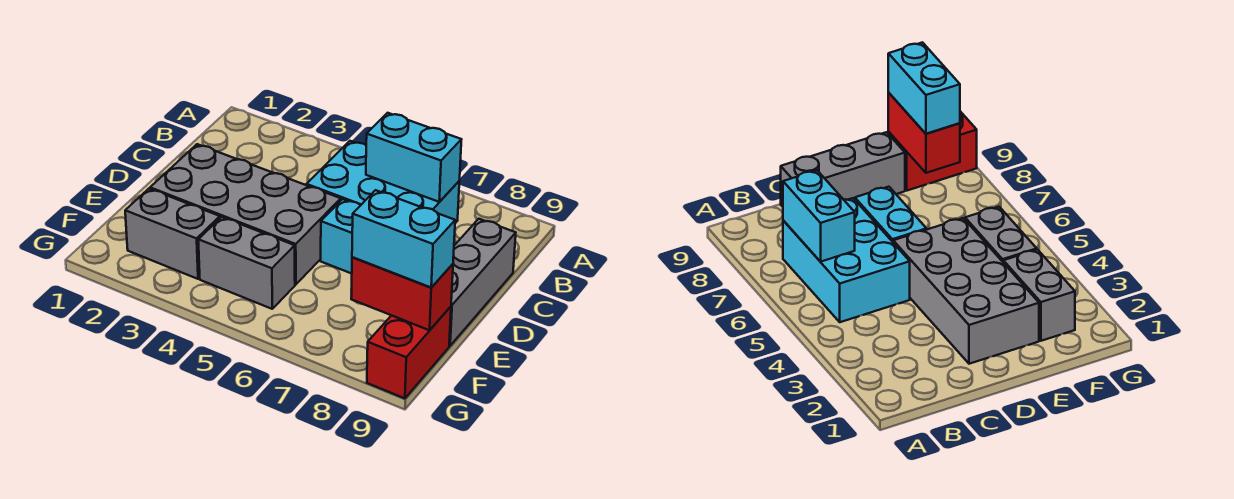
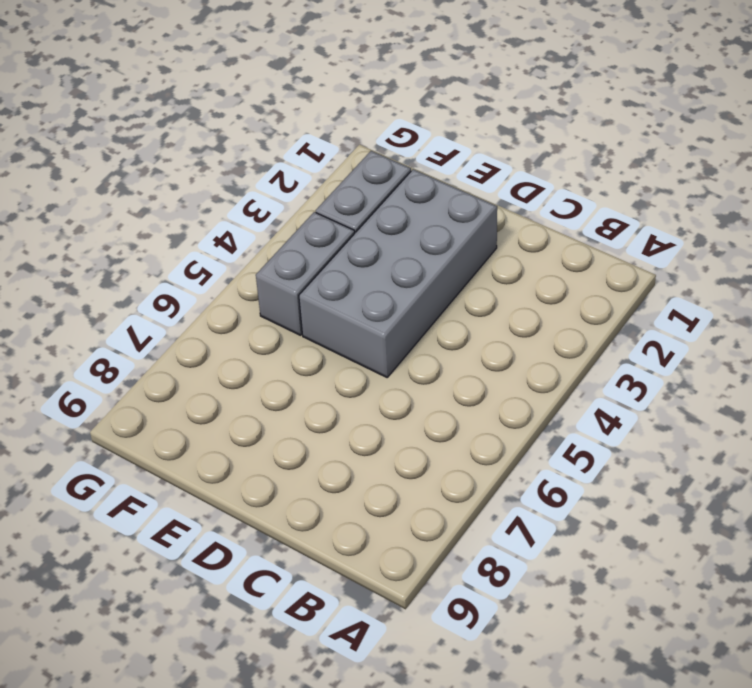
none -> cyan brick B5:C7 level 1
none -> grey brick C9:E9 level 1

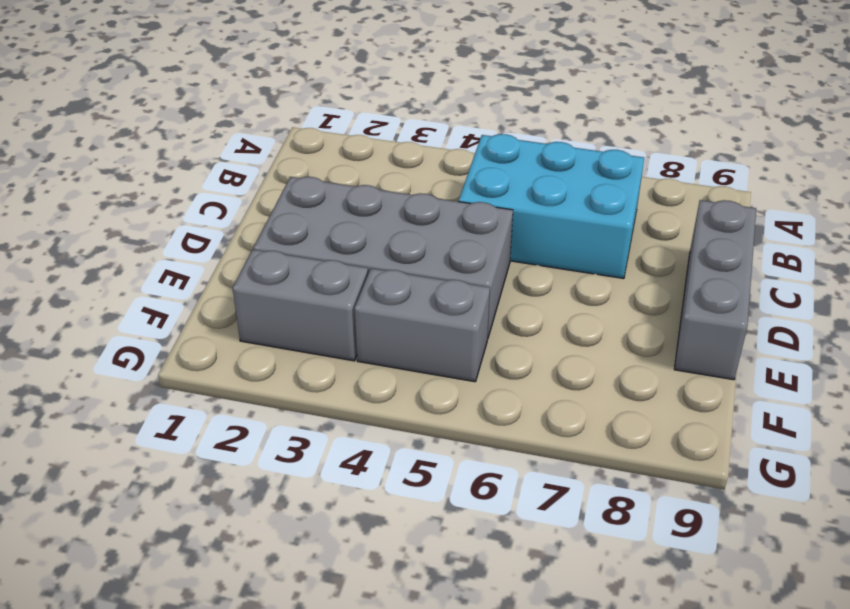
none -> cyan brick D6:D7 level 1
none -> red brick F9:G9 level 1

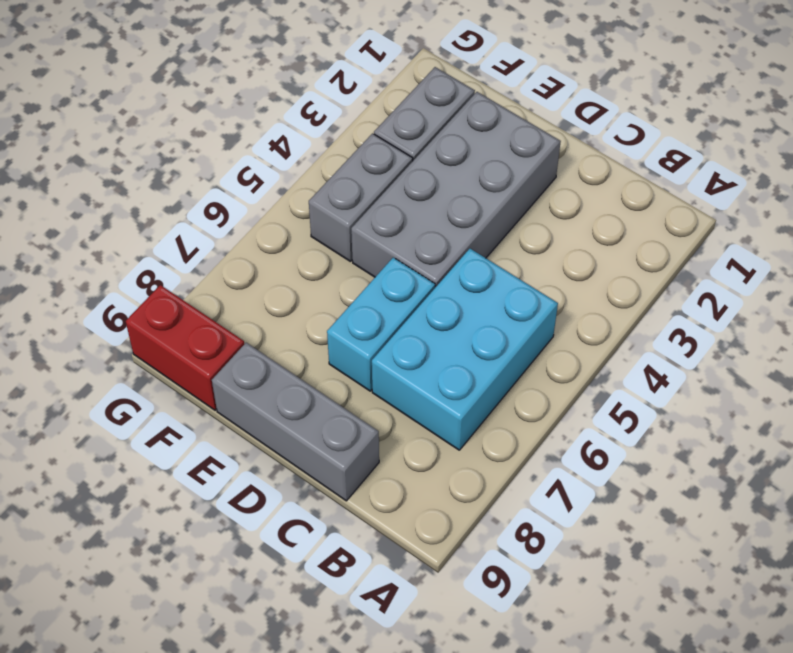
none -> cyan brick B6:B7 level 2
none -> red brick F8:F9 level 2

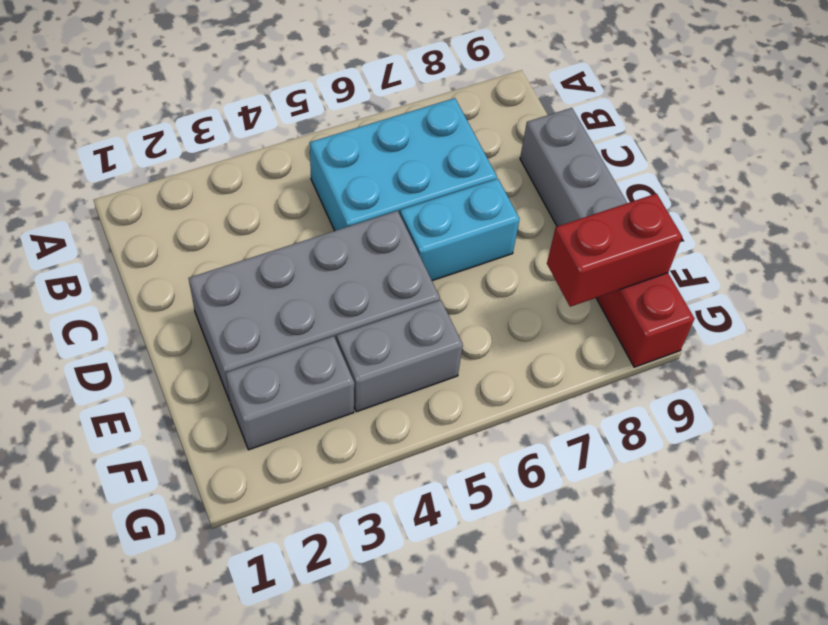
none -> cyan brick B6:B7 level 2
none -> cyan brick F8:F9 level 3

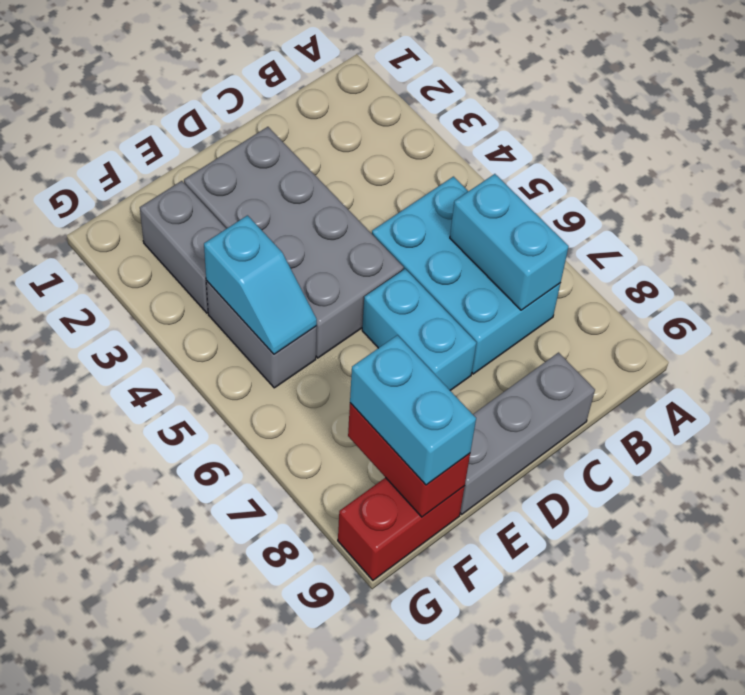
cyan slope F4:F5 level 2 top 4 -> none

